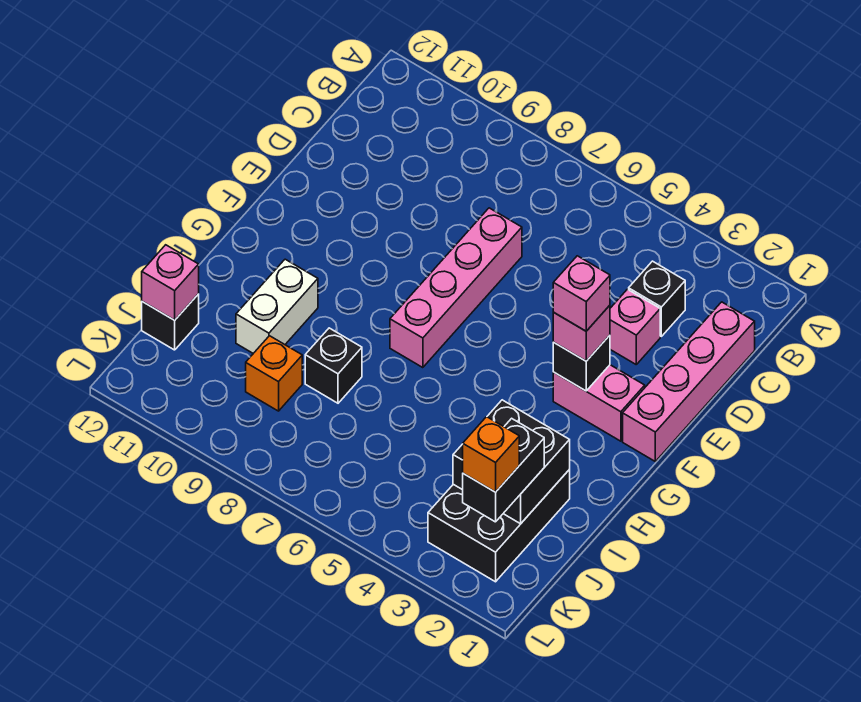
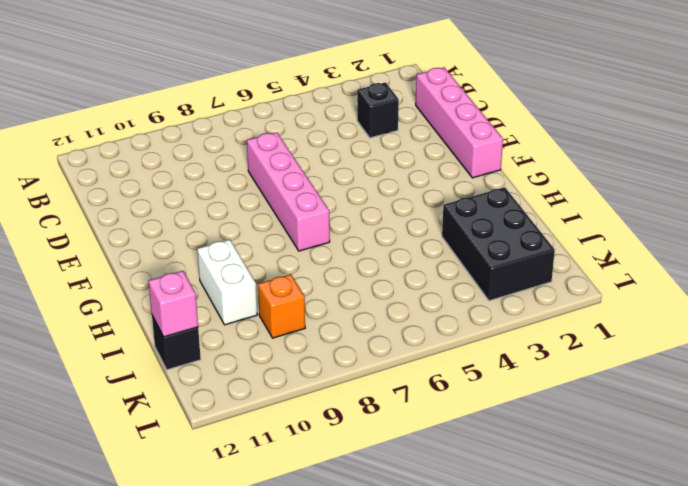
none -> pink brick D3 level 1
none -> pink brick F2:F3 level 1
none -> black brick I8 level 1

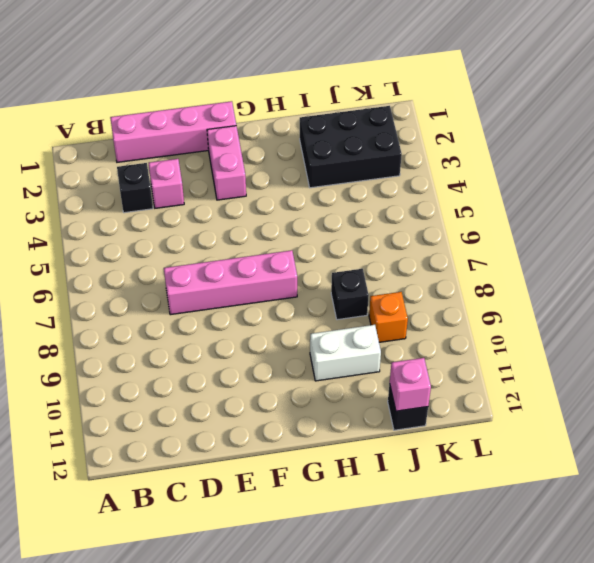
none -> black brick F3 level 2
none -> black brick I2:J3 level 2
none -> pink brick F3 level 3

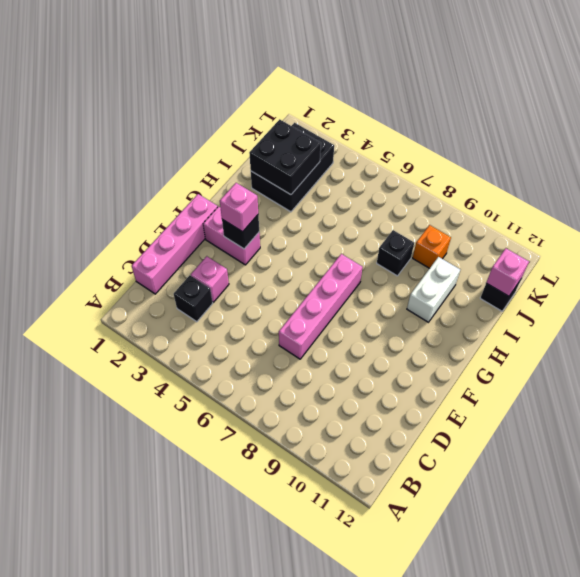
none -> black brick J2:K2 level 3
none -> pink brick F3 level 4
none -> orange brick K2 level 4

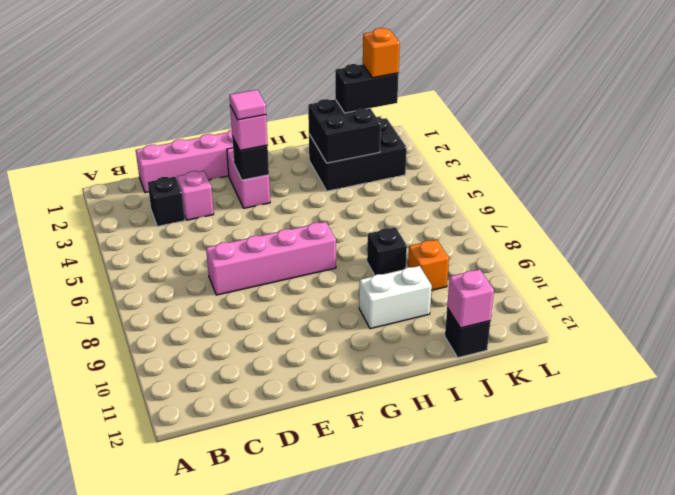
pink tile F3 level 4 -> pink brick F3 level 4

